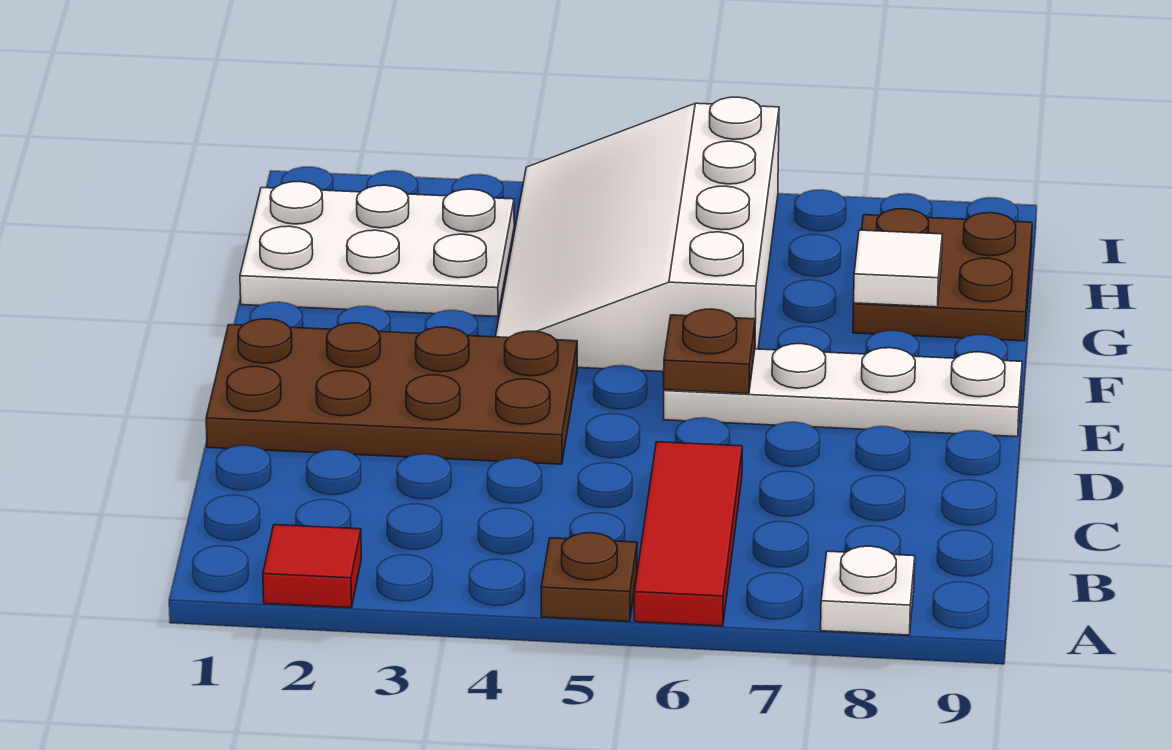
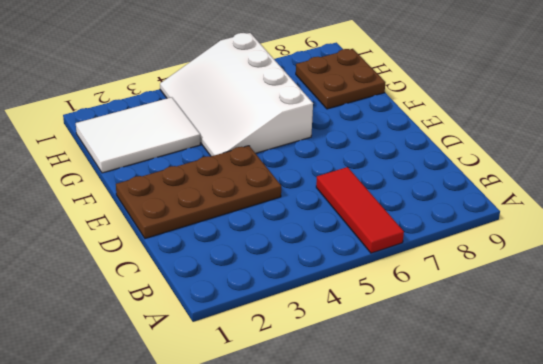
white tile G1:H3 level 1 -> white plate G1:H3 level 1
none -> red tile A2 level 1
none -> brown plate A5 level 1

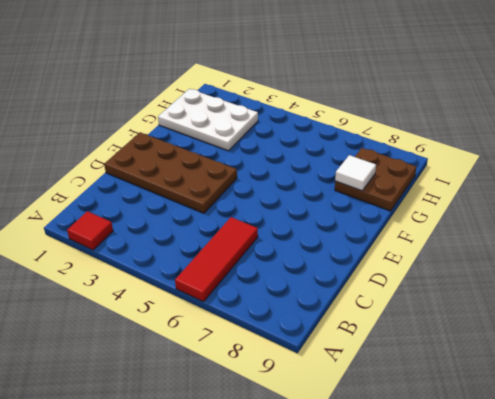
none -> brown plate A5 level 1
none -> white plate A8 level 1

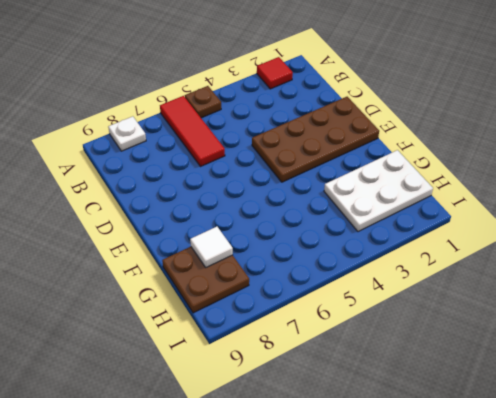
none -> white plate E6:E9 level 1
none -> white slope F4:I6 level 1 top 6

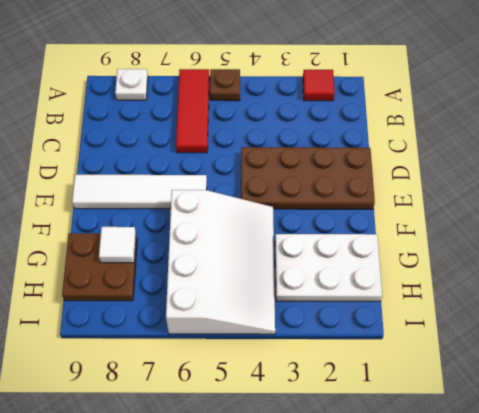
white tile E6:E9 level 1 -> white plate E6:E9 level 1
none -> brown plate E6 level 2

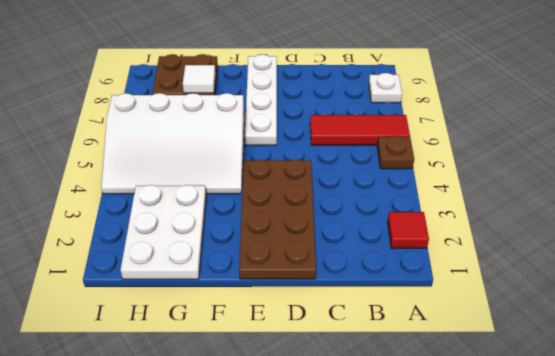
none -> brown plate E6 level 2

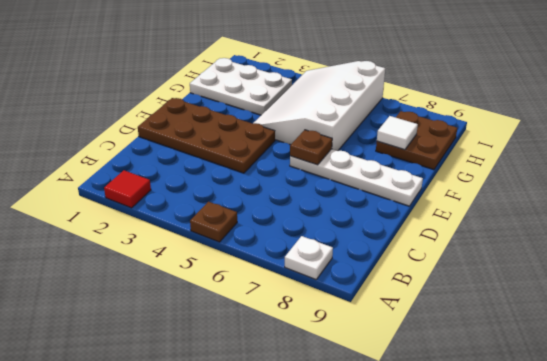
none -> red tile A6:C6 level 1

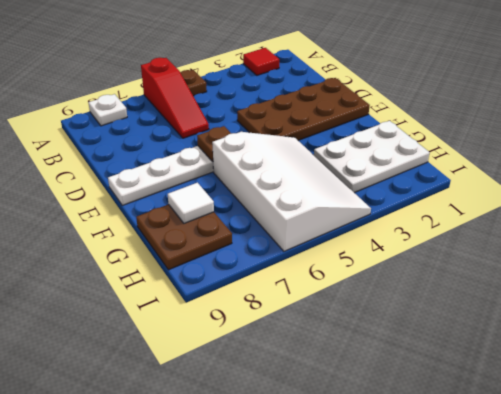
red slope A6:C6 level 1 top A -> red tile A6:C6 level 1

